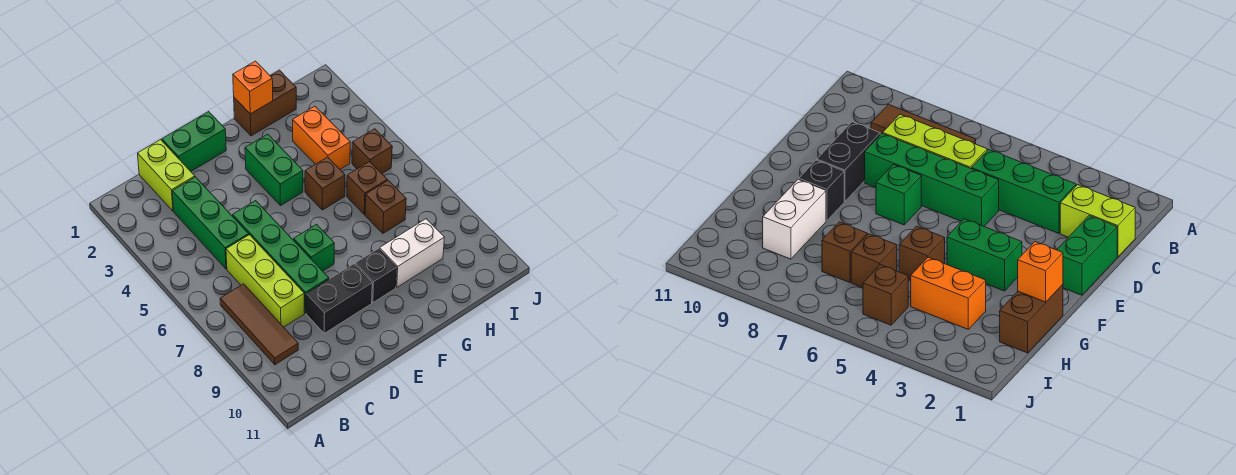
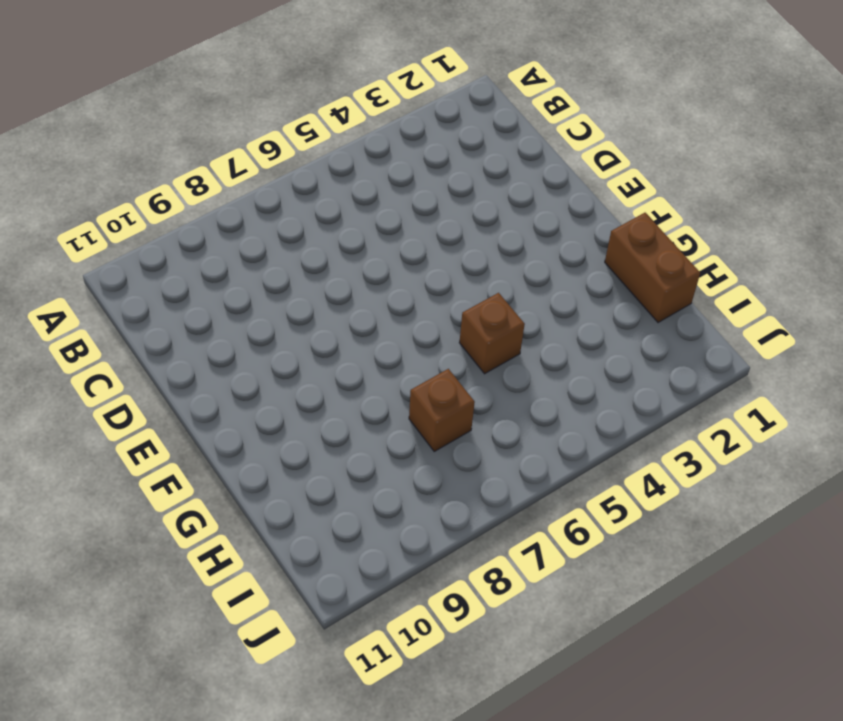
none -> brown tile B7:B9 level 1
none -> lime brick C1:C2 level 1
none -> green brick C3:C5 level 1

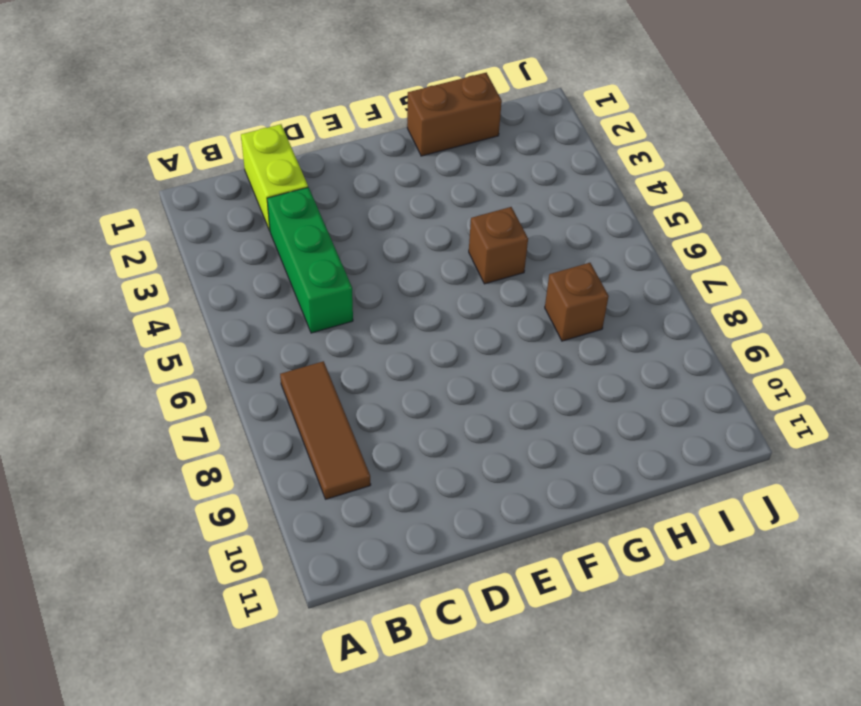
none -> lime brick C6:C8 level 1
none -> green brick D1:E1 level 1
none -> green brick D5:D8 level 1

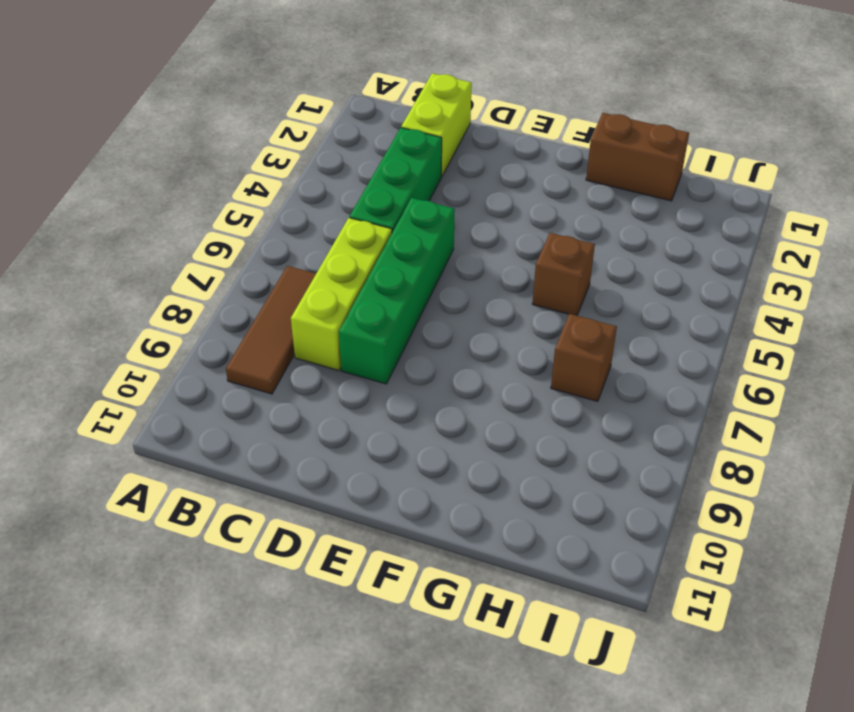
none -> green brick D1:E1 level 1
none -> black brick D9:E9 level 1
none -> green brick E7 level 1

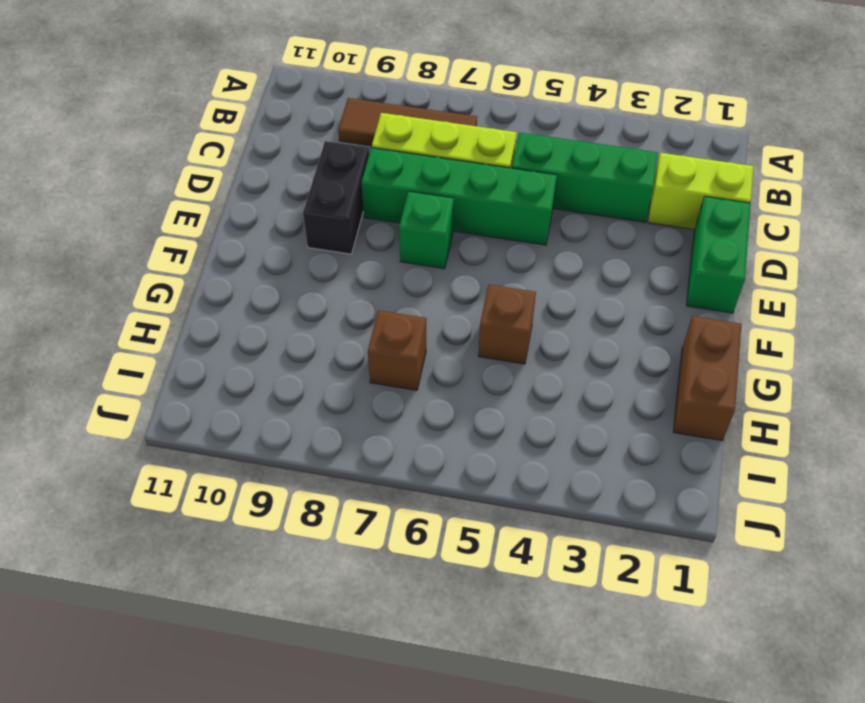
none -> green brick F3:F4 level 1
none -> black brick F9 level 1
none -> white brick G9:H9 level 1

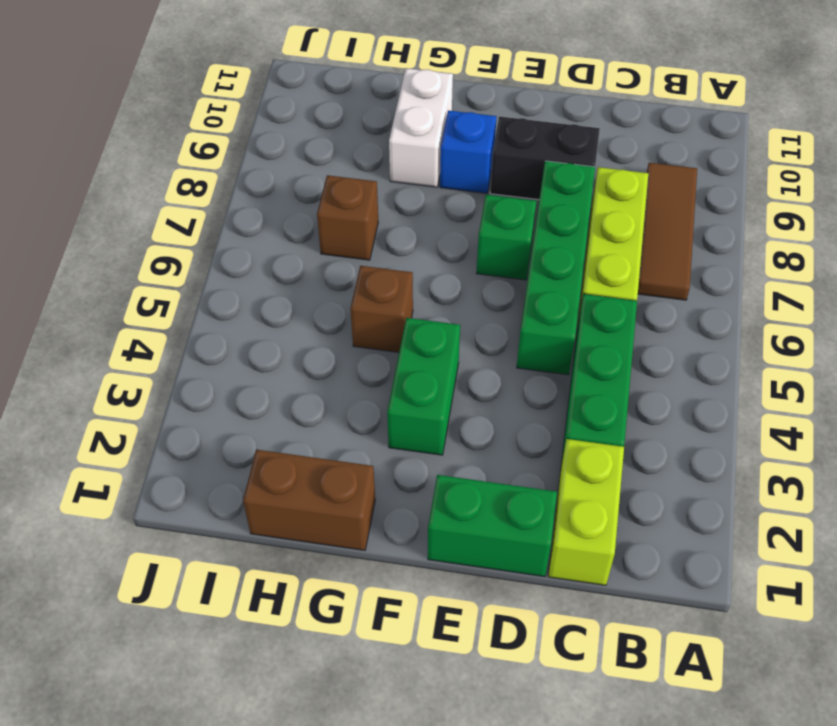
blue brick F9 level 1 -> black brick F9 level 1
white brick G9:G10 level 1 -> white brick G9:H9 level 1
none -> orange brick H3:H4 level 1
none -> brown brick H6 level 1
none -> brown brick I5 level 1

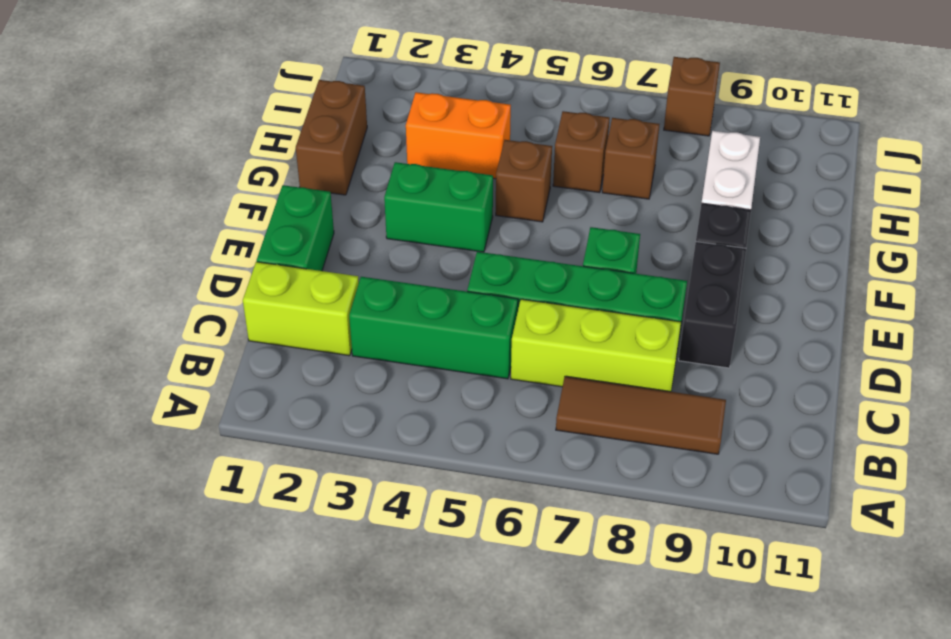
brown brick J8 level 1 -> brown brick I5 level 1
none -> orange brick G1 level 2

